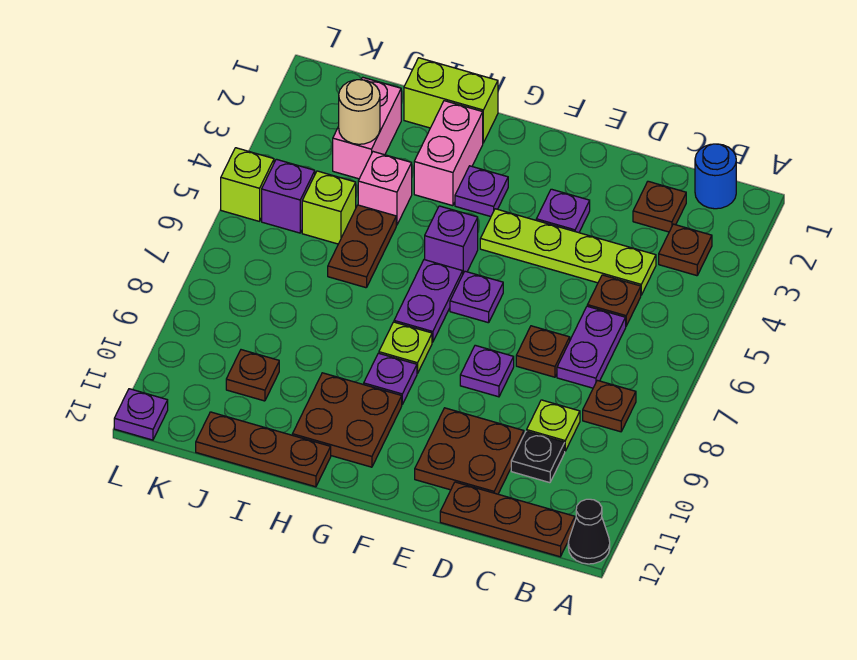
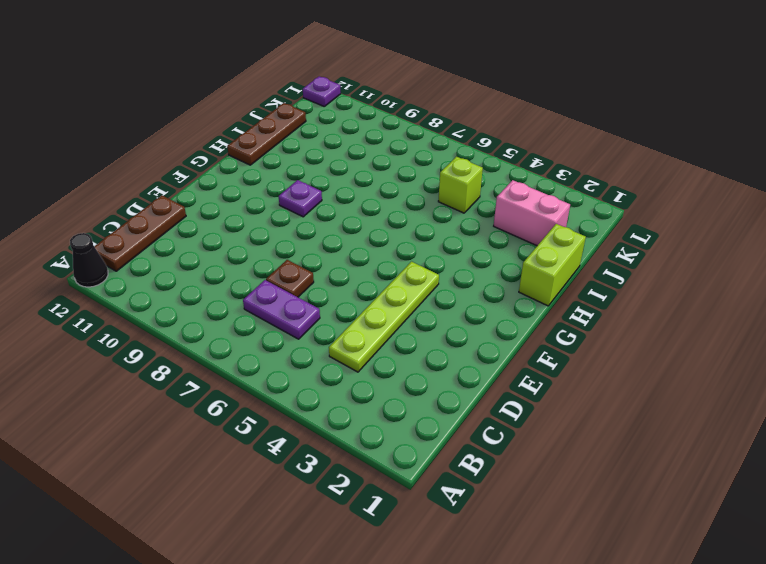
none -> blue round brick B1 level 1
none -> brown plate B3 level 1
none -> brown plate B8 level 1
none -> brown plate C2 level 1

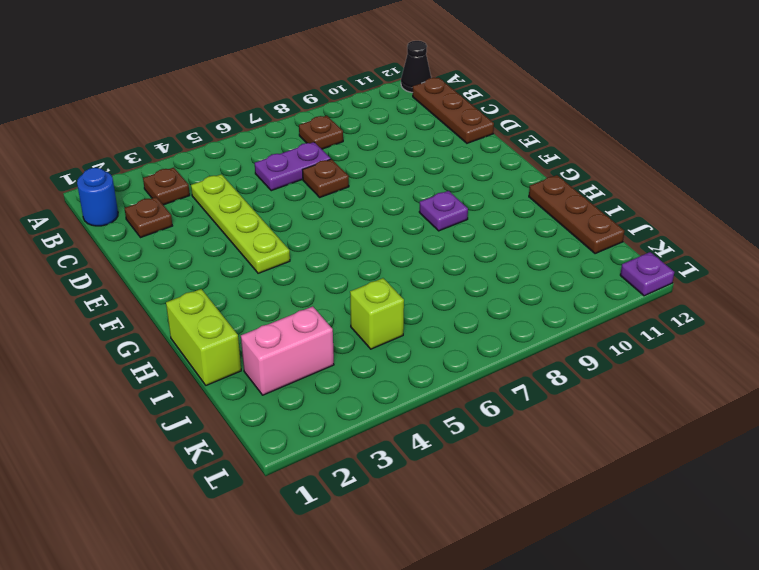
none -> brown plate C5 level 1
none -> lime plate C9 level 1
none -> black plate C10 level 1
none -> brown plate D10:E11 level 1

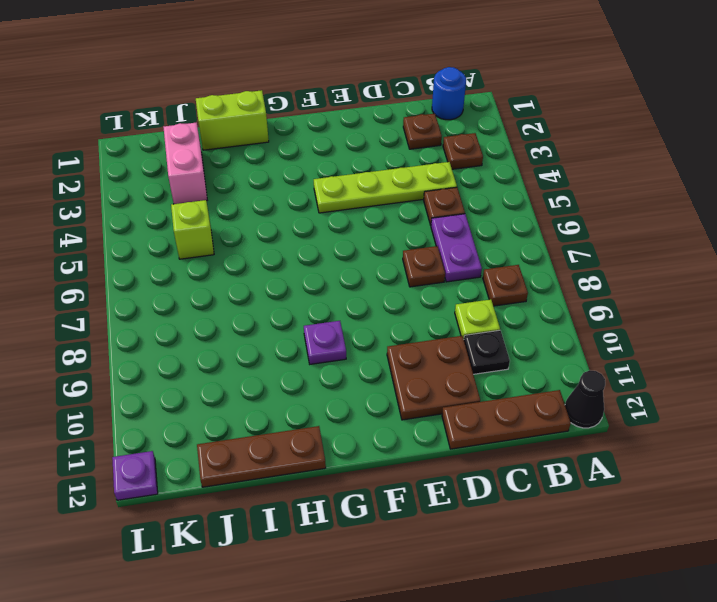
none -> purple plate E3 level 1
none -> purple plate E8 level 1
none -> purple plate F6 level 1
none -> purple plate G3 level 1

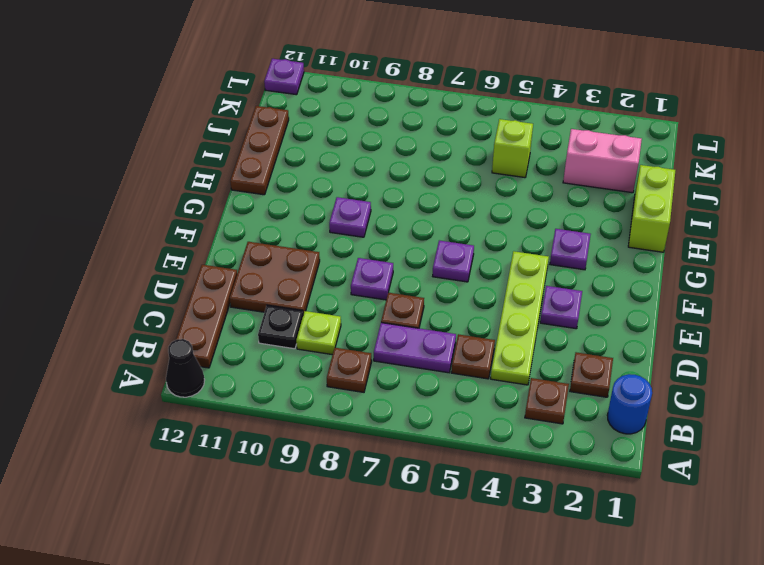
none -> purple brick G5 level 1
none -> purple plate G6:G7 level 1
none -> lime plate G8 level 1
none -> brown plate G10:H11 level 1

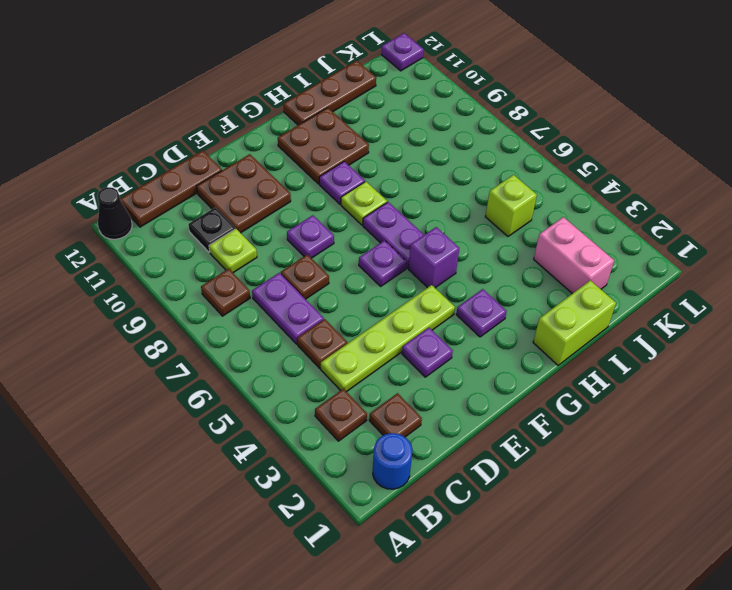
none -> pink brick H2:H3 level 1
none -> pink brick I4 level 1
none -> brown plate I5:I6 level 1
none -> brown plate J10 level 1

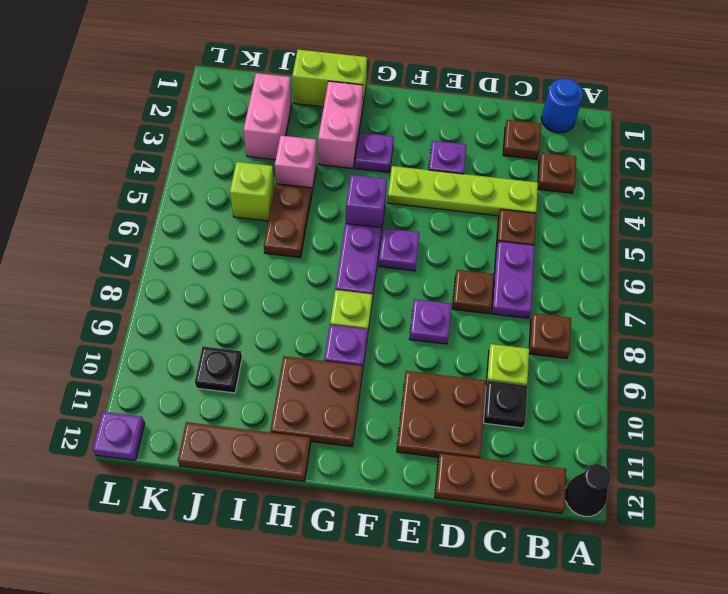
black plate J10 level 1 -> brown plate J10 level 1
none -> purple brick K5 level 1
none -> lime brick L5 level 1
none -> tan round brick J3 level 2

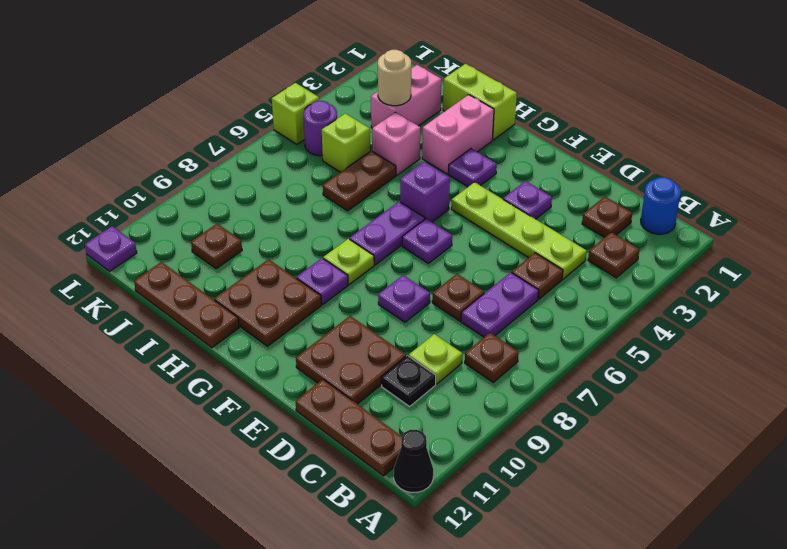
purple round brick K5 level 1 -> purple brick K5 level 1

